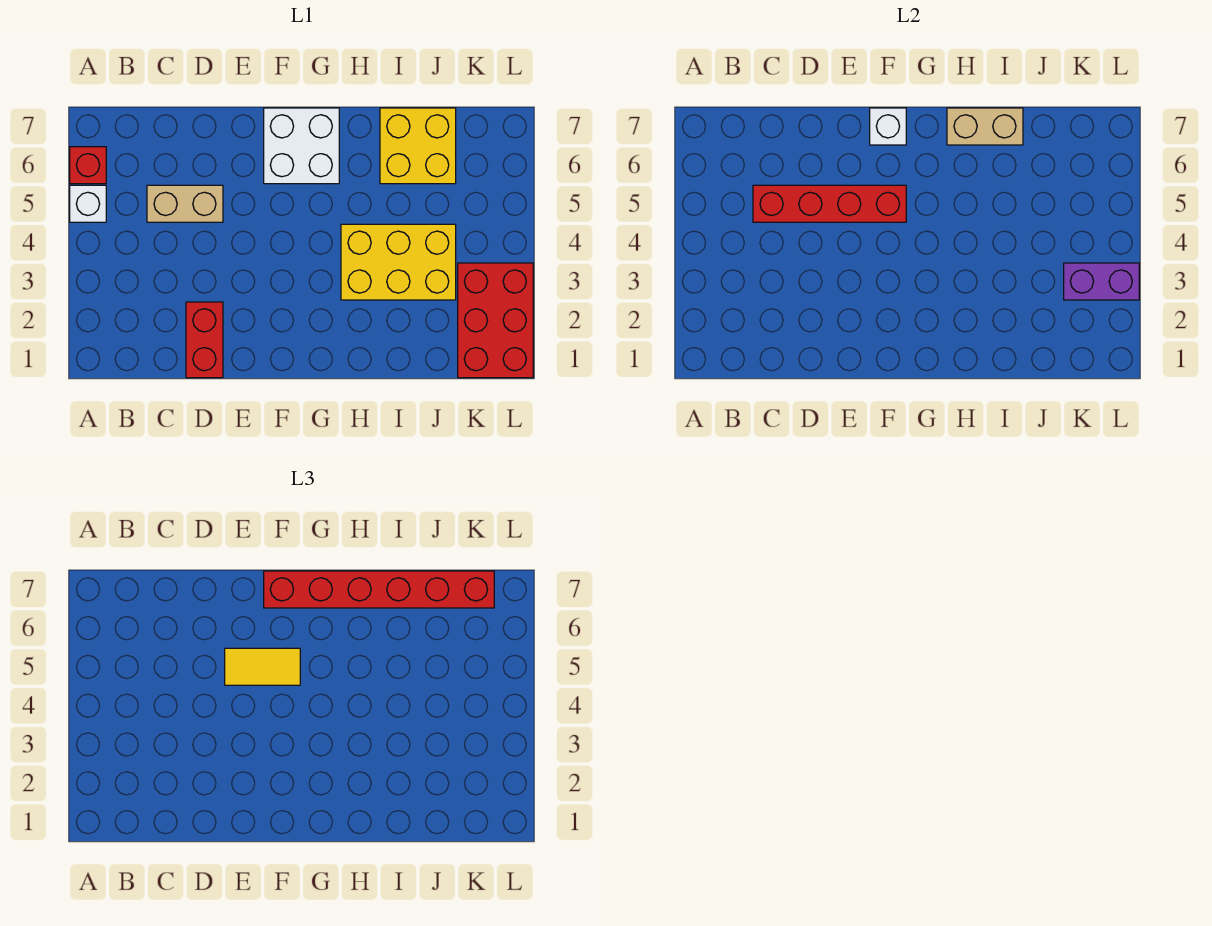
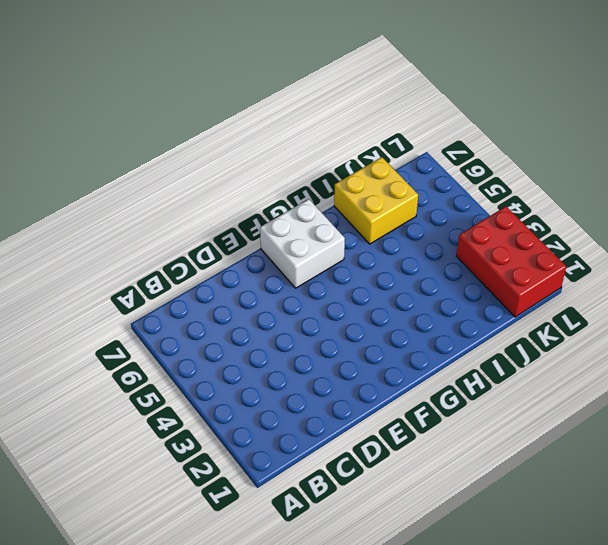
none -> white brick A5 level 1
none -> red brick A6 level 1
none -> tan brick C5:D5 level 1

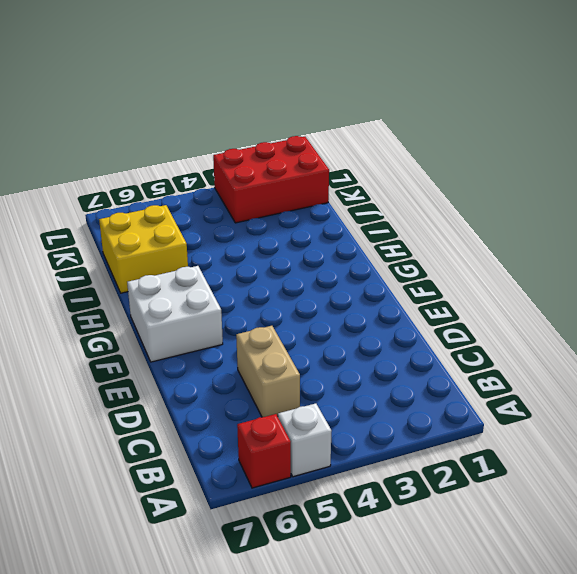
none -> red brick D1:D2 level 1
none -> yellow brick H3:J4 level 1
none -> red brick C5:F5 level 2

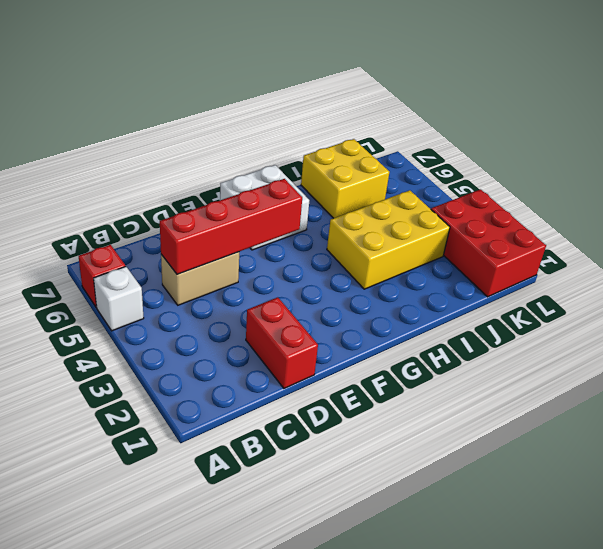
none -> white brick F7 level 2
none -> tan brick H7:I7 level 2
none -> purple brick K3:L3 level 2

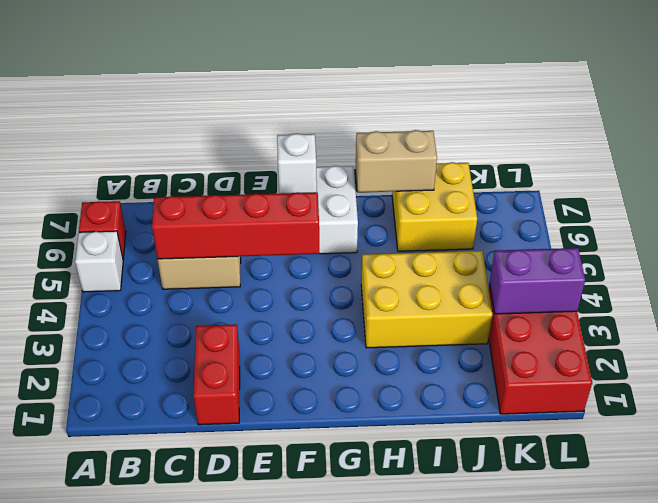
none -> yellow tile E5:F5 level 3
none -> red brick F7:K7 level 3

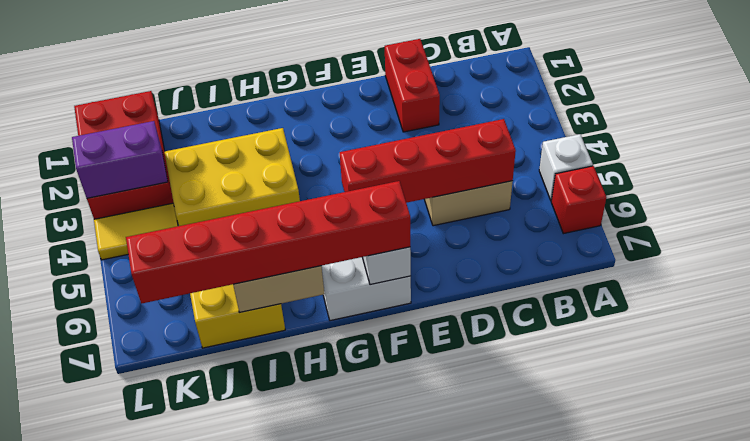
yellow tile K4:L4 level 1 -> yellow tile E5:F5 level 3

